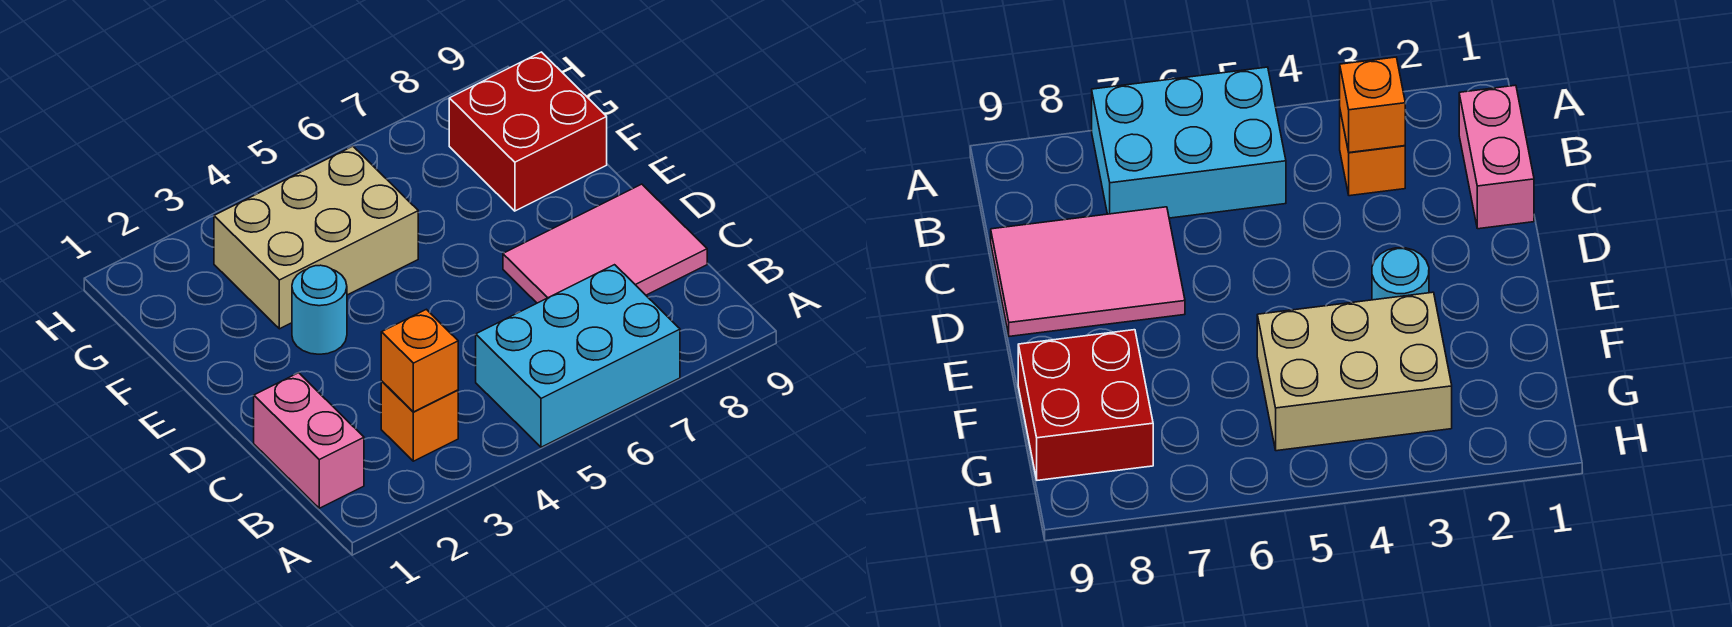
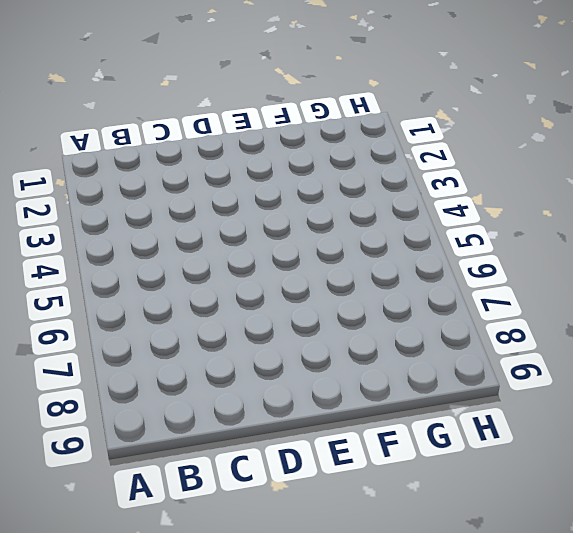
none -> cyan brick A5:B7 level 1
none -> pink brick B1:C1 level 1

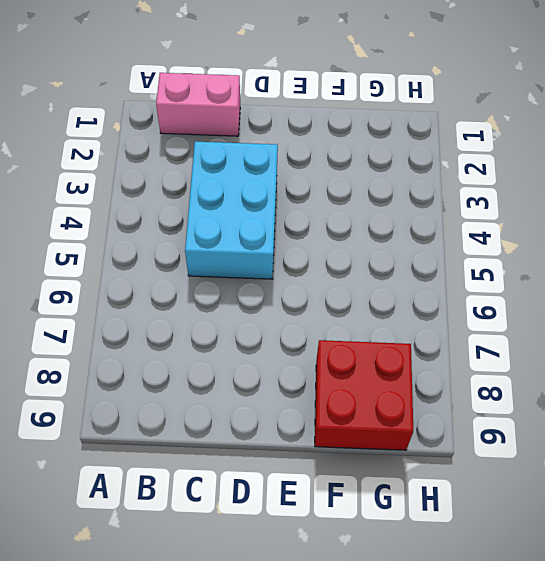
cyan brick C3:D5 level 1 -> cyan brick A5:B7 level 1
none -> orange brick B3 level 1
none -> pink tile C7:D9 level 1

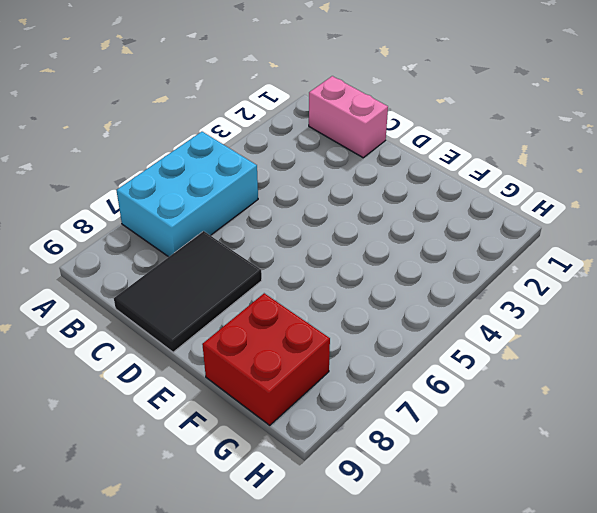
black tile C7:D9 level 1 -> pink tile C7:D9 level 1
none -> orange brick B3 level 1
none -> cyan round brick E3 level 1

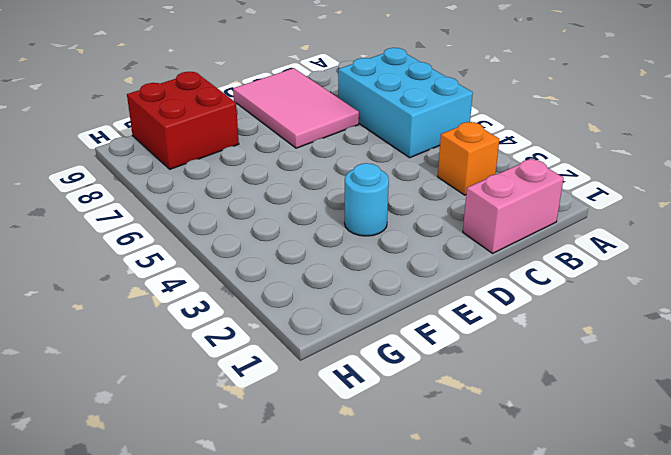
none -> tan brick F3:G5 level 1
none -> orange brick B3 level 2

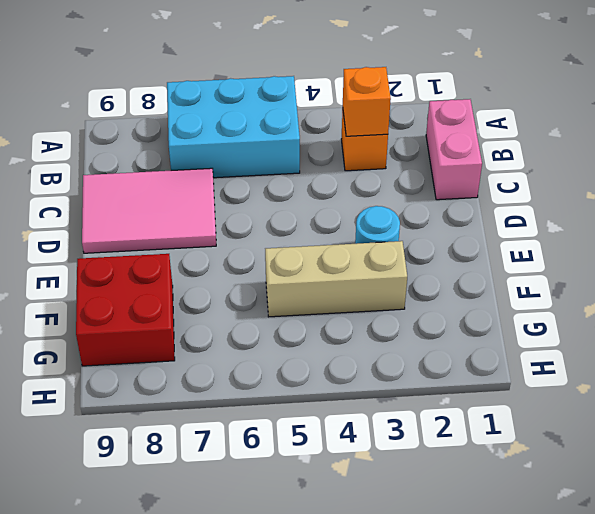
tan brick F3:F5 level 1 -> tan brick F3:G5 level 1

